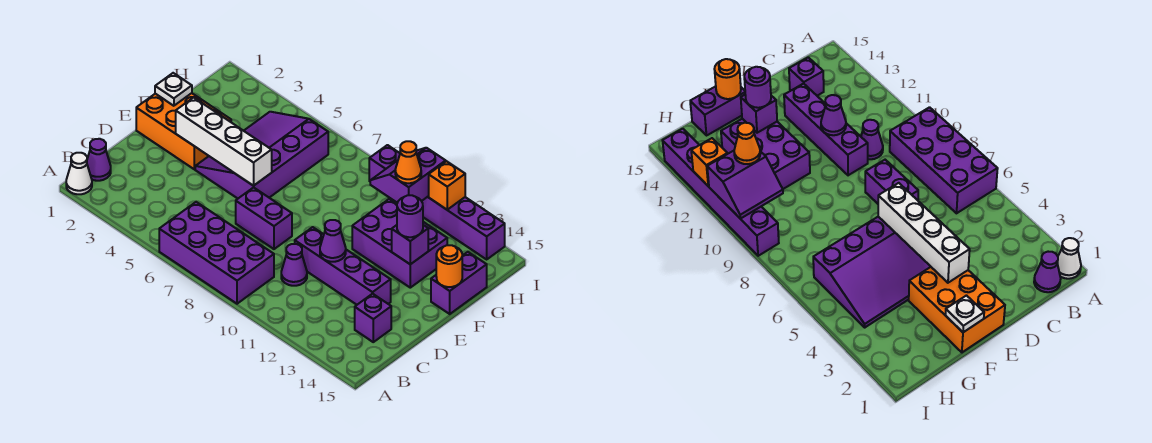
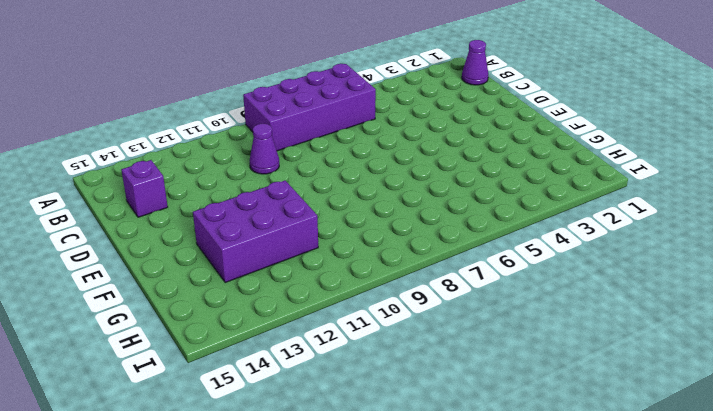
none -> white cone A1 level 1
none -> purple brick D7:D8 level 1
none -> purple brick D10:D13 level 1

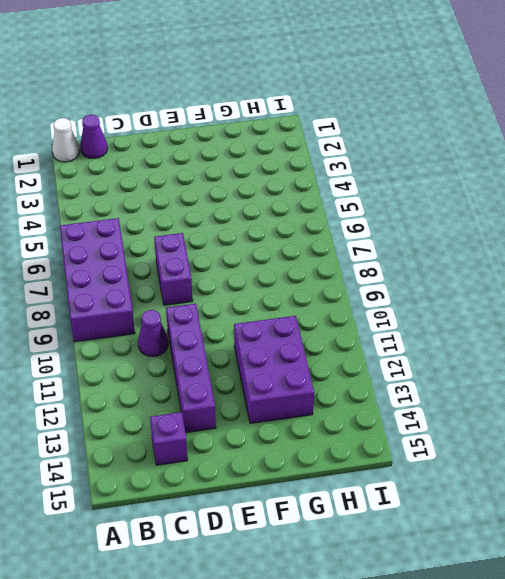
none -> orange brick E1:F3 level 1
none -> purple slope E4:H6 level 1 top 6
none -> purple brick F15:G15 level 1

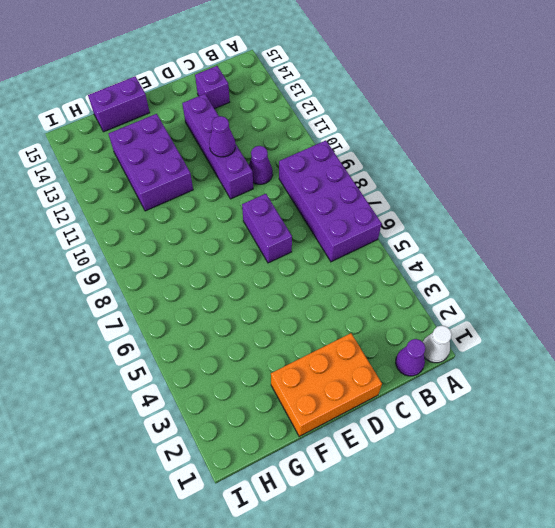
orange brick D1:F2 level 1 -> orange brick E1:F3 level 1
none -> purple slope E4:H6 level 1 top 6
none -> purple brick I9:I14 level 1
none -> white brick E3:E6 level 2

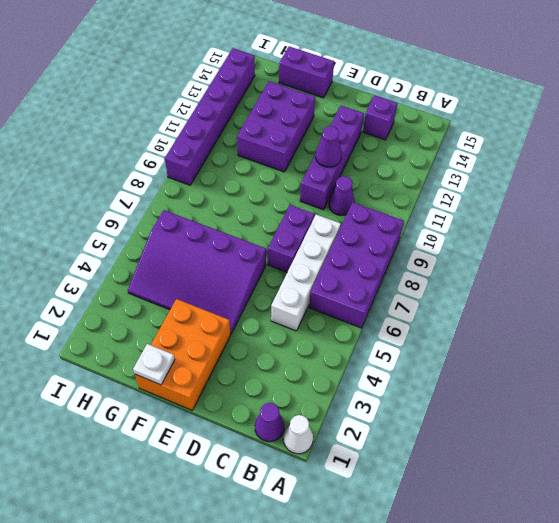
white brick C5:C8 level 1 -> white brick E3:E6 level 2
none -> purple brick F13 level 2
none -> orange round brick F15 level 2
none -> purple slope H10:I11 level 2 top 11

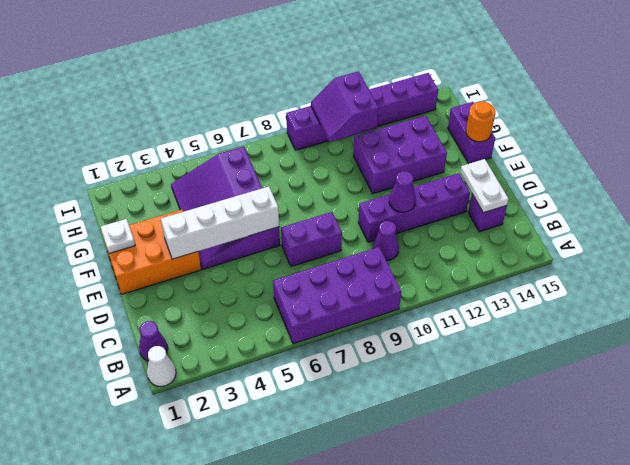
white plate C14:D14 level 2 -> none
none -> purple brick F13 level 2
none -> orange brick I12 level 2
none -> purple round brick F13 level 3

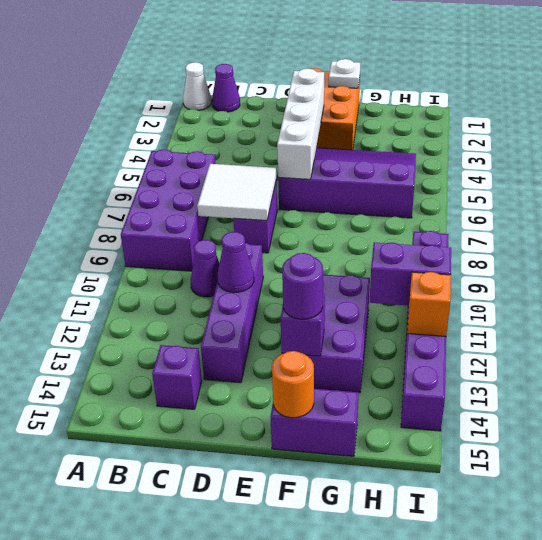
white tile C7:D8 level 2 -> none
none -> orange cone H11 level 3

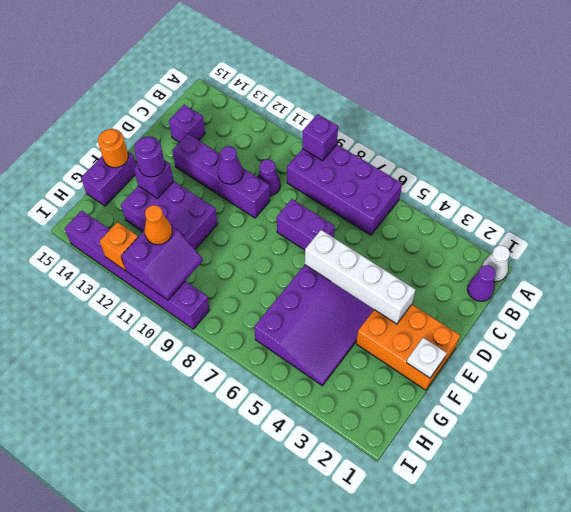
purple brick A9 level 2 -> none

